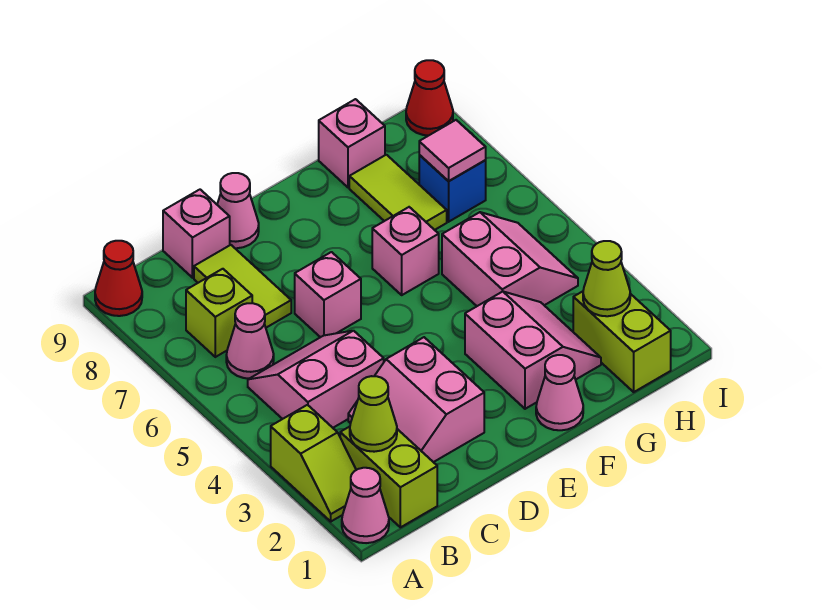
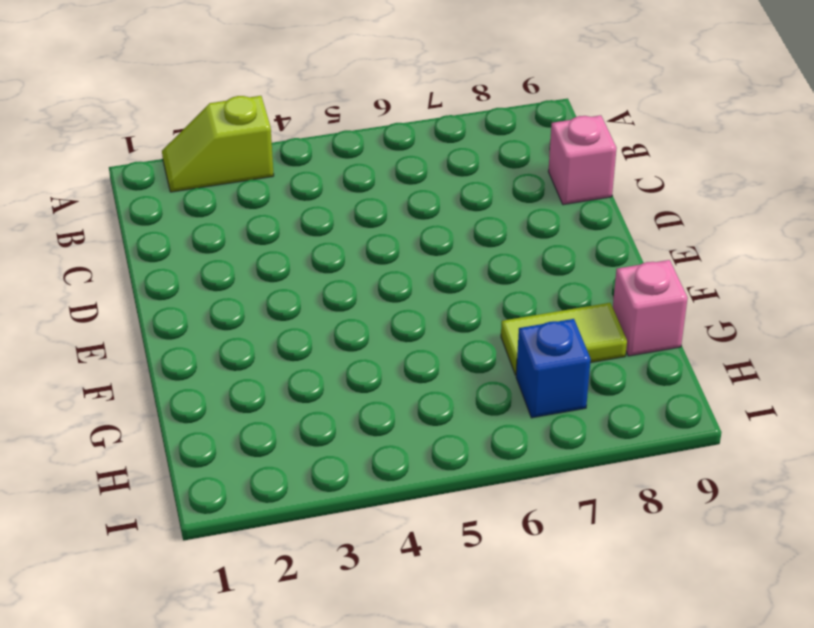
none -> pink cone A1 level 1
none -> red cone A9 level 1
none -> lime brick B1:B2 level 1

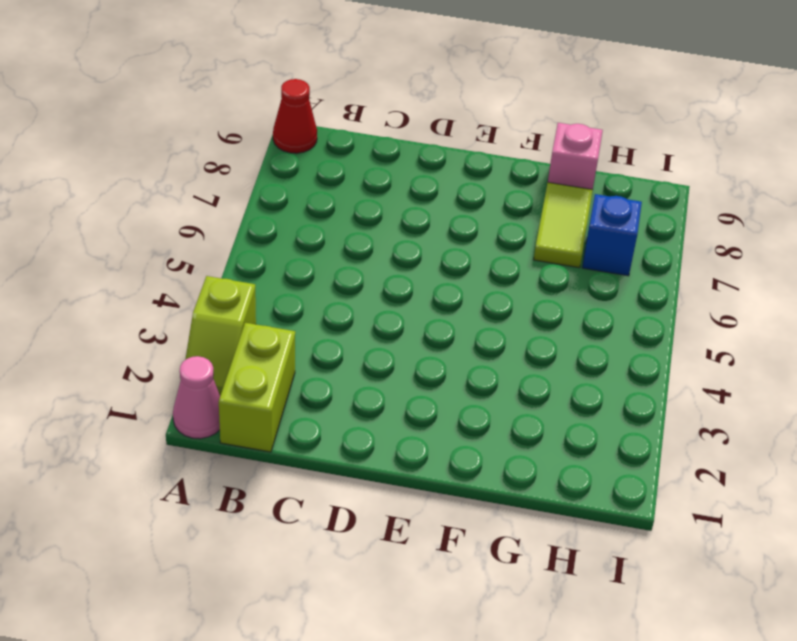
none -> pink slope B4:C5 level 1 top 4
none -> pink cone B6 level 1
none -> lime brick B7 level 1

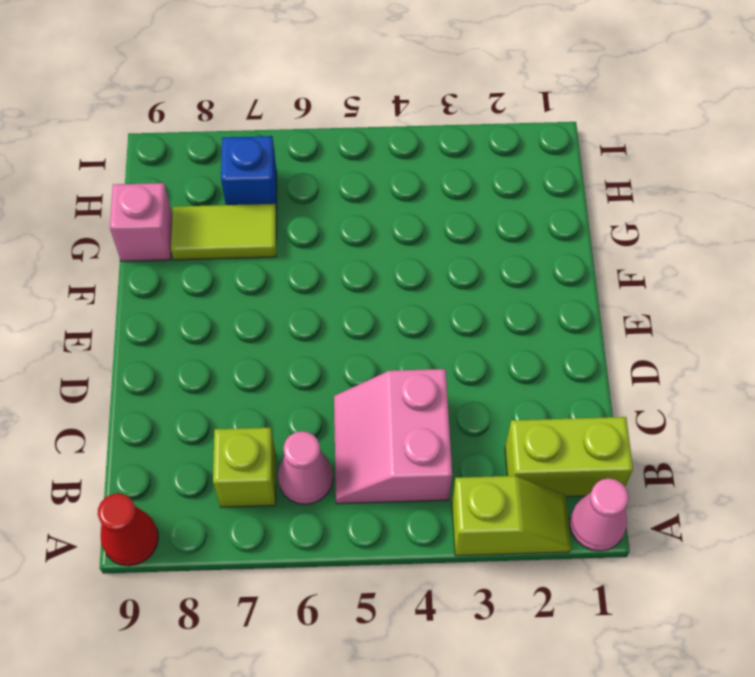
none -> pink slope C2:D3 level 1 top D
none -> lime tile C7:C8 level 1
none -> pink brick C9 level 1

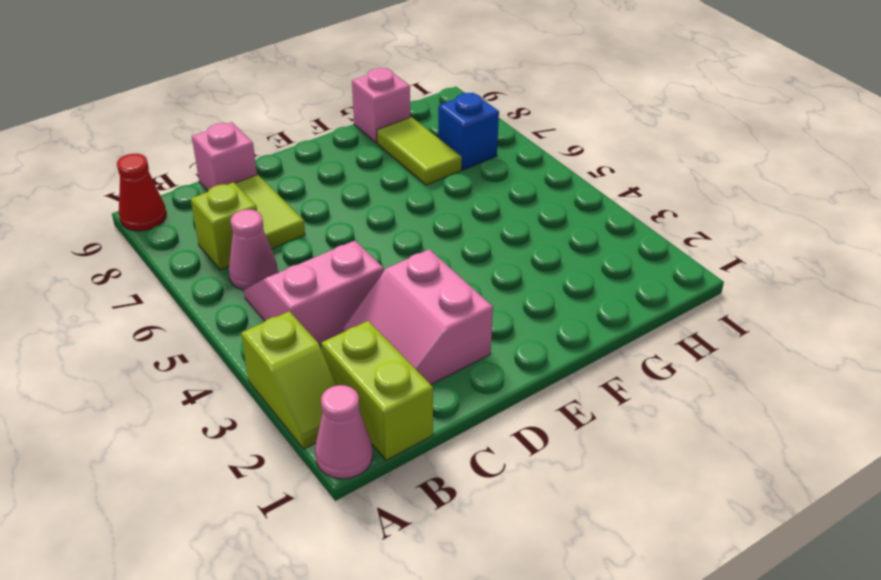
none -> pink brick D6 level 1
none -> pink cone D9 level 1
none -> pink cone F1 level 1

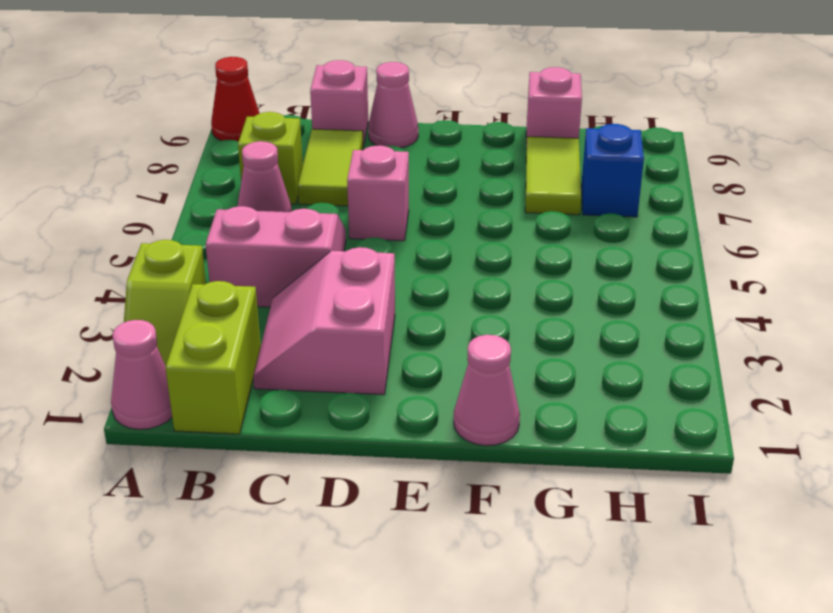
none -> pink slope F2:G3 level 1 top F
none -> pink brick F6 level 1
none -> pink slope G4:H5 level 1 top G

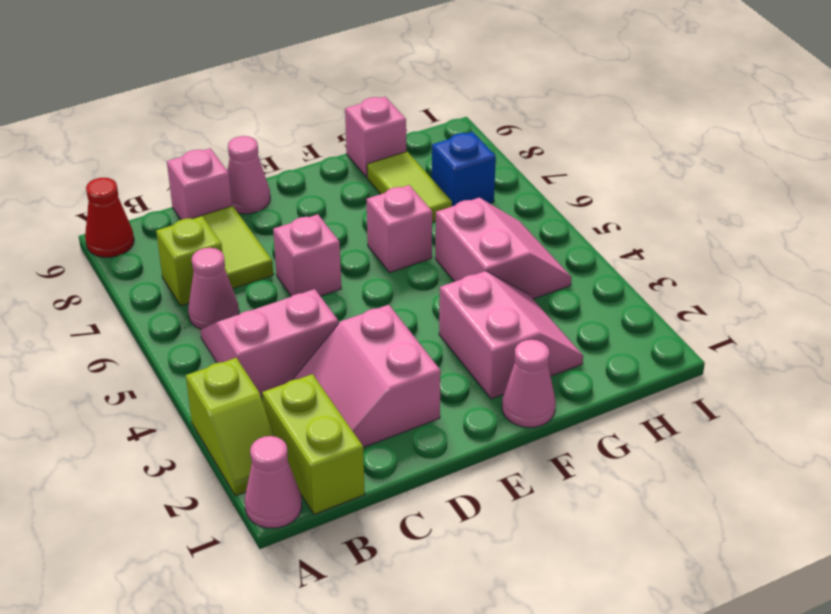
none -> lime brick H1:H2 level 1
none -> red cone I9 level 1
none -> lime cone B2 level 2

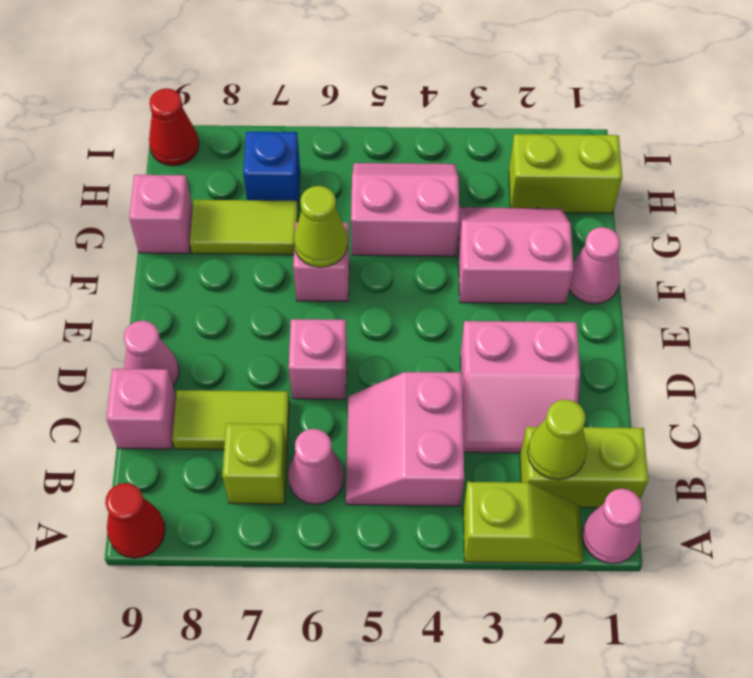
lime cone F6 level 2 -> lime cone H2 level 2
none -> pink tile H7 level 2

